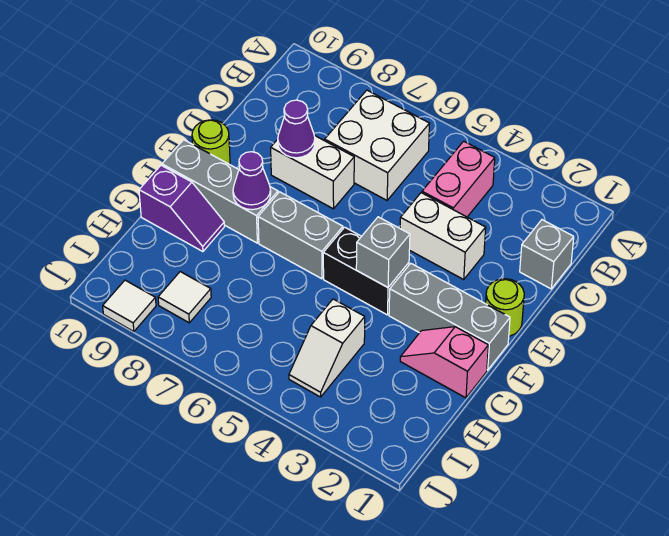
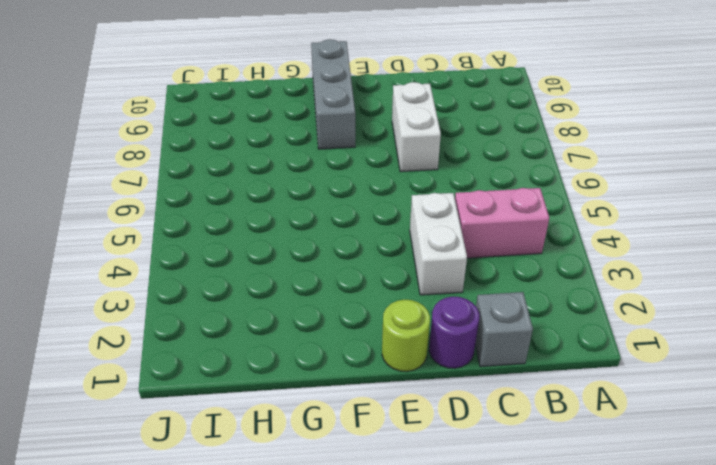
purple round brick D1 level 1 -> none
none -> white brick B6:C7 level 1
none -> lime round brick E10 level 1
none -> grey brick F1:F3 level 1

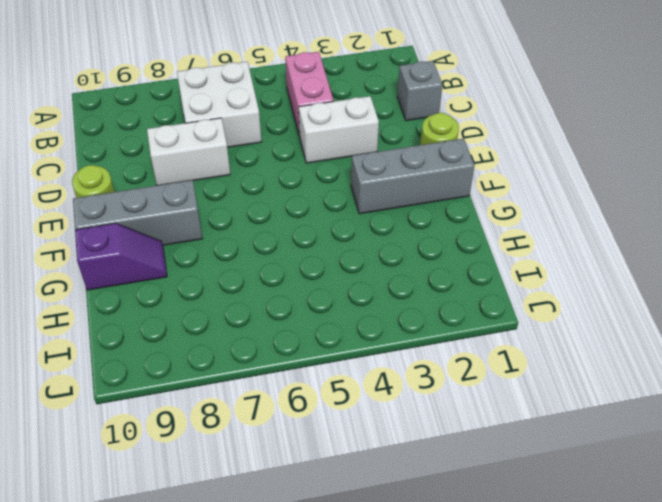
none -> black brick F4:F5 level 1
none -> grey brick F6:F7 level 1
none -> pink slope G1:G2 level 1 top 1

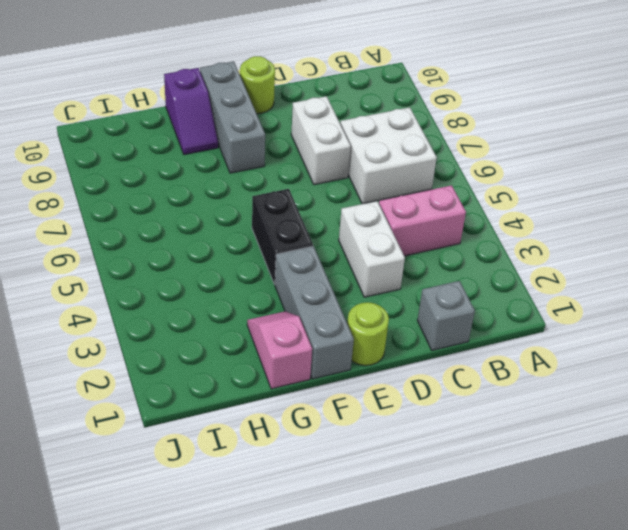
none -> grey brick F6:F7 level 1
none -> white slope H4:I4 level 1 top H
none -> white tile I8 level 1

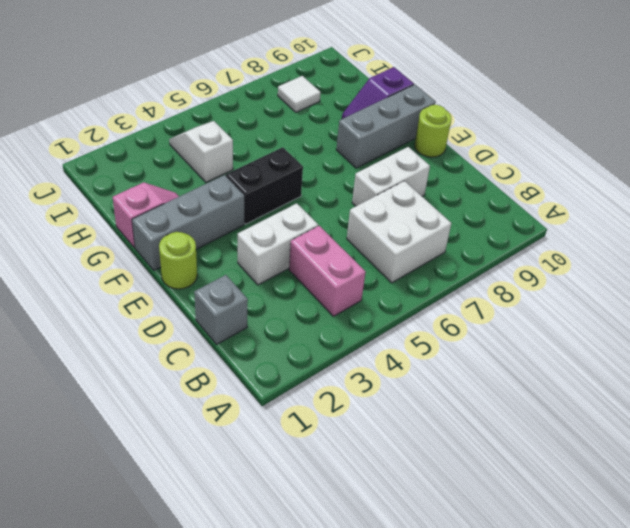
none -> grey brick F6:F7 level 1
none -> white tile J9 level 1
none -> purple cone D8 level 2

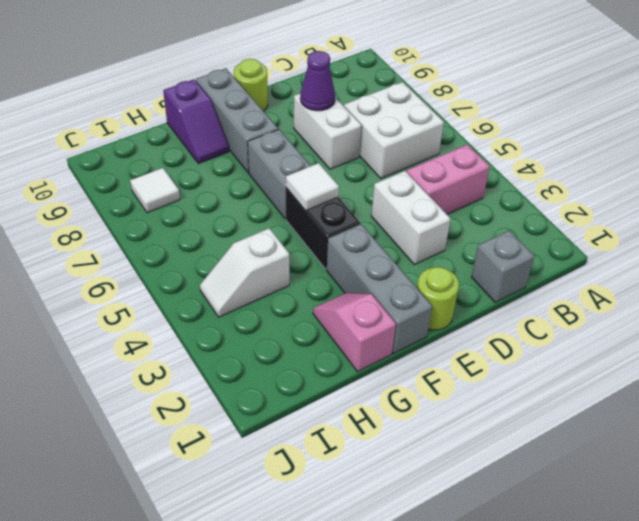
white tile F5 level 2 -> white tile J9 level 1
none -> grey brick F4 level 2
none -> purple cone F8 level 2

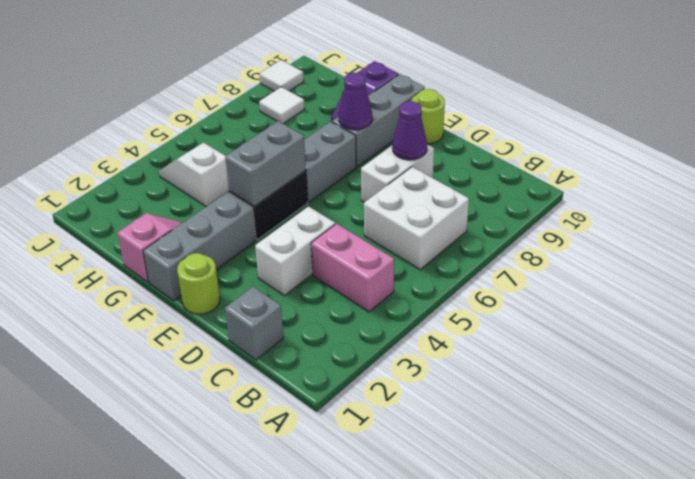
grey brick F4:F5 level 2 -> grey brick F4 level 2

